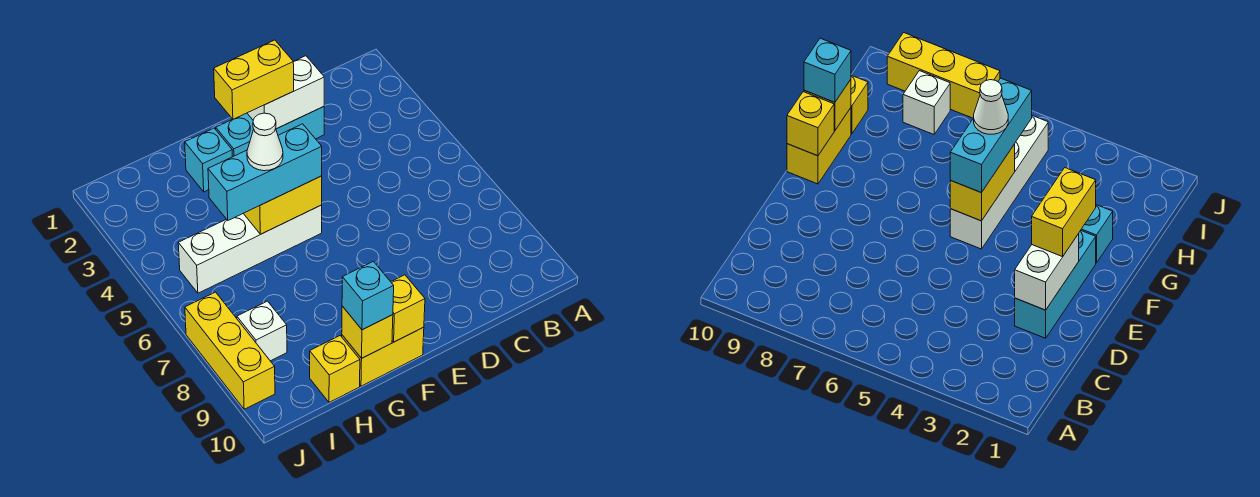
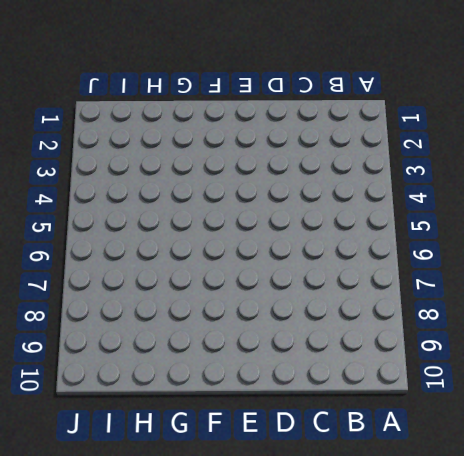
none -> cyan brick D2:F2 level 1
none -> white brick F5:I5 level 1
none -> yellow brick F10:G10 level 1

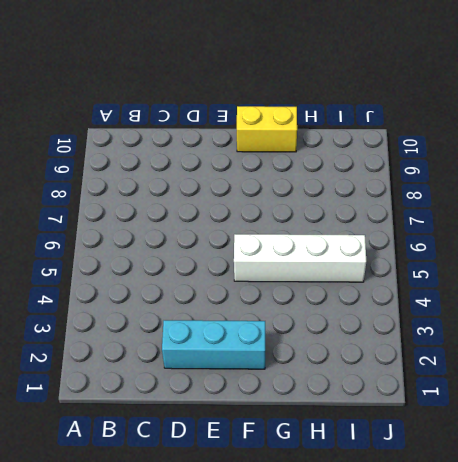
none -> cyan brick G2 level 1
none -> yellow brick H10 level 1
none -> white brick I8 level 1

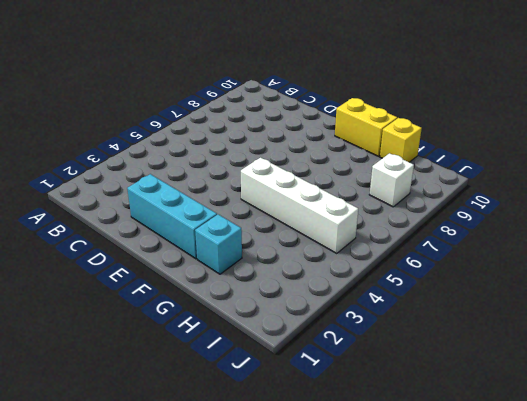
none -> yellow brick J7:J9 level 1
none -> white brick D2:E2 level 2
none -> yellow brick F5:G5 level 2

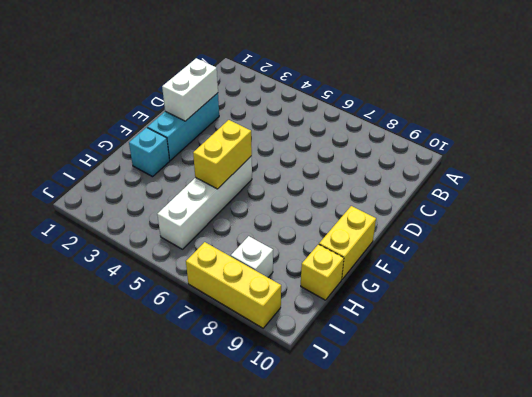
none -> yellow brick F10 level 2
none -> yellow brick G10 level 2
none -> yellow brick E2:F2 level 3

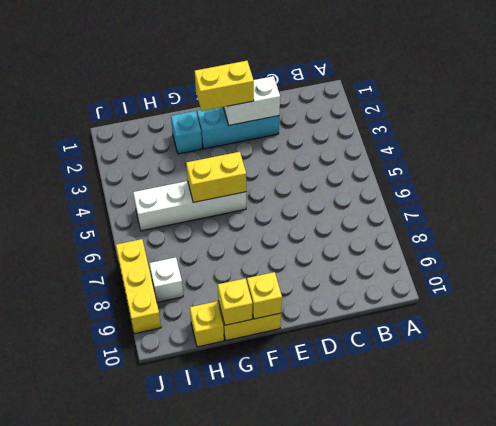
none -> cyan brick F5:H5 level 3
none -> cyan brick G10 level 3
none -> white cone G5 level 4

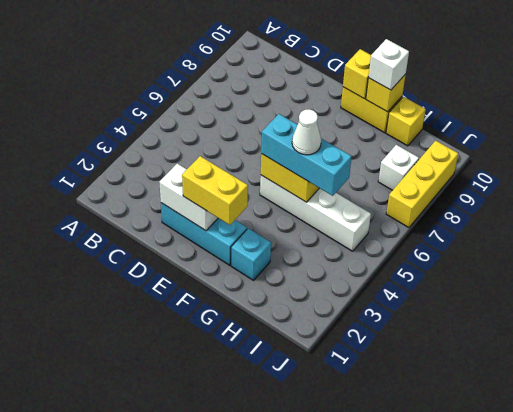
white brick G10 level 3 -> cyan brick G10 level 3

